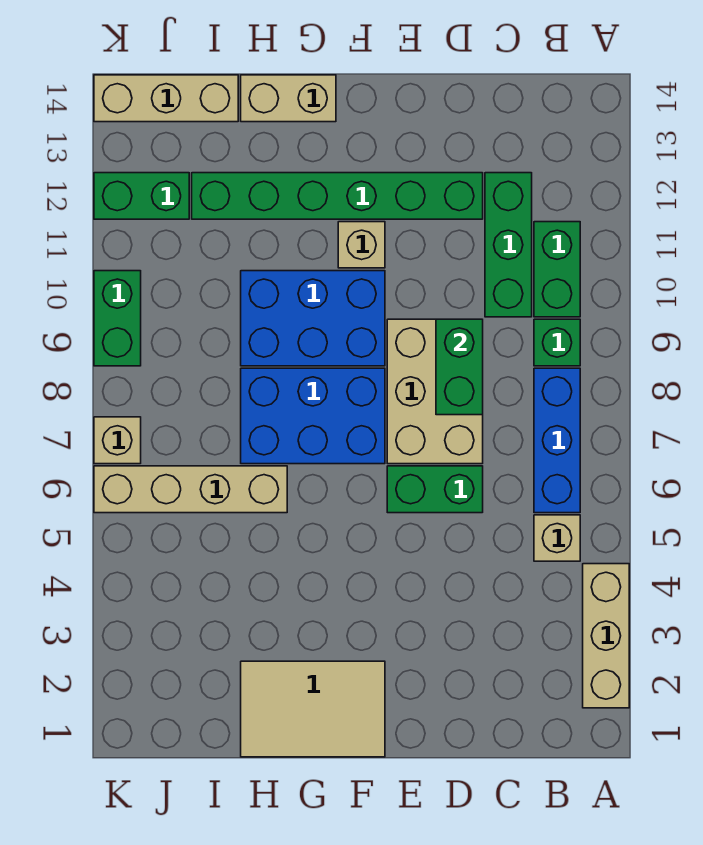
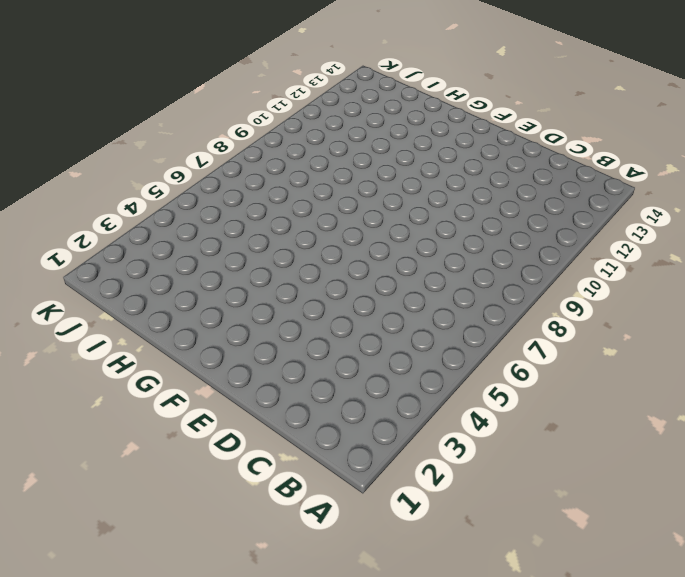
none -> tan brick A2:A4 level 1
none -> tan brick B5 level 1
none -> blue brick B6:B8 level 1

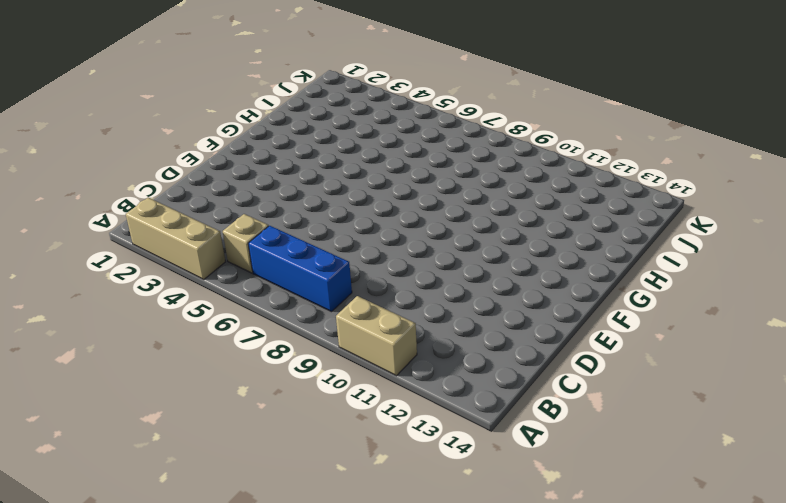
tan brick A10:A11 level 1 -> tan brick G14:H14 level 1
none -> green brick B9 level 1
none -> green brick B10:B11 level 1
none -> green brick C10:C12 level 1

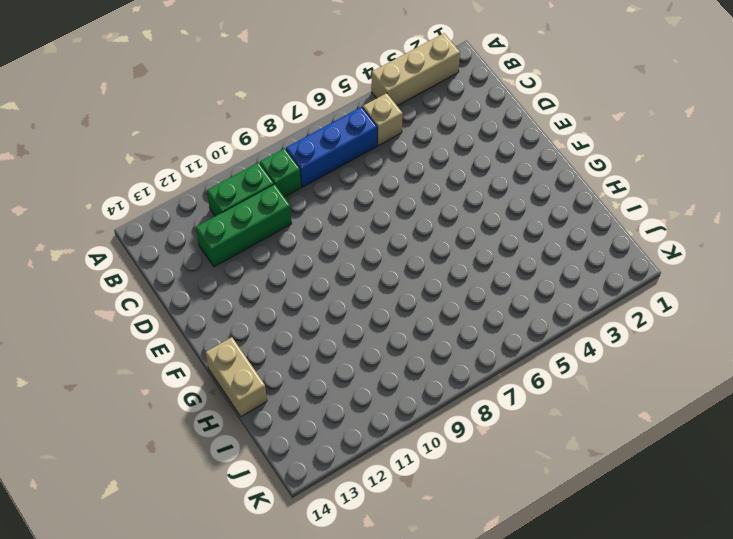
none -> green brick D6:E6 level 1
none -> tan brick D7:E9 level 1
none -> green brick D12:I12 level 1

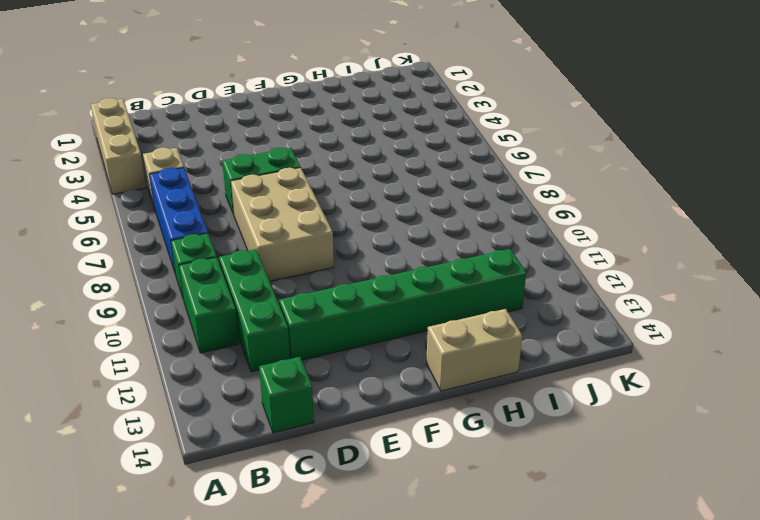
green brick C14 level 1 -> none
none -> tan tile F1:H2 level 1
none -> blue brick F7:H8 level 1
none -> blue brick F9:H10 level 1

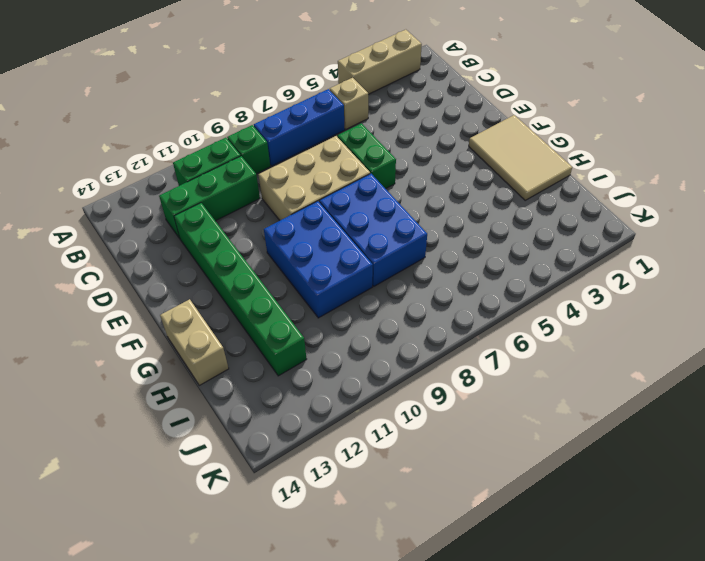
none -> tan brick F11 level 1
none -> tan brick H6:K6 level 1
none -> tan brick I14:K14 level 1

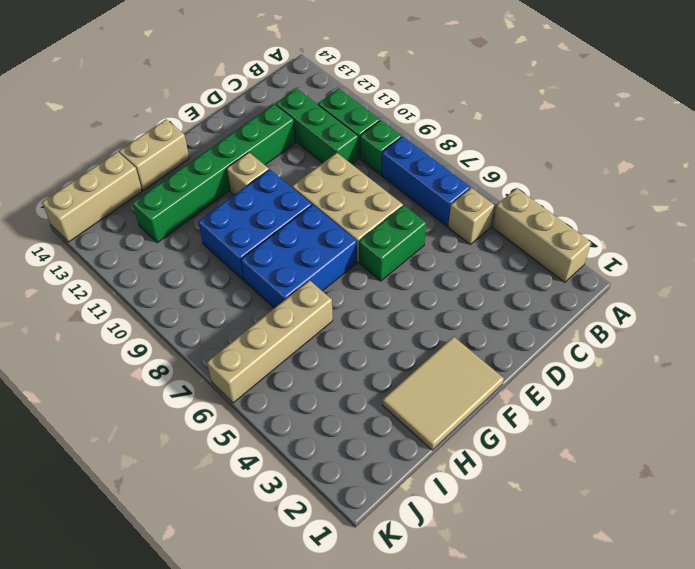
none -> green brick J12:K12 level 1
none -> tan brick K7 level 1
none -> green brick K9:K10 level 1

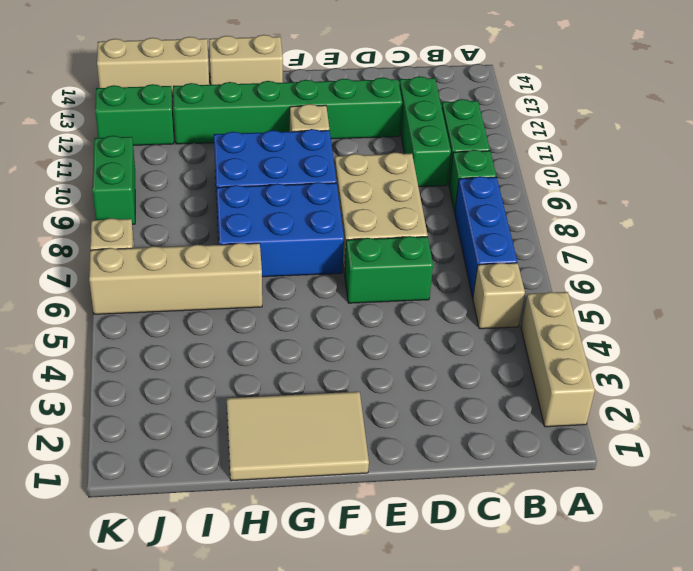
none -> green brick D8:D9 level 2

